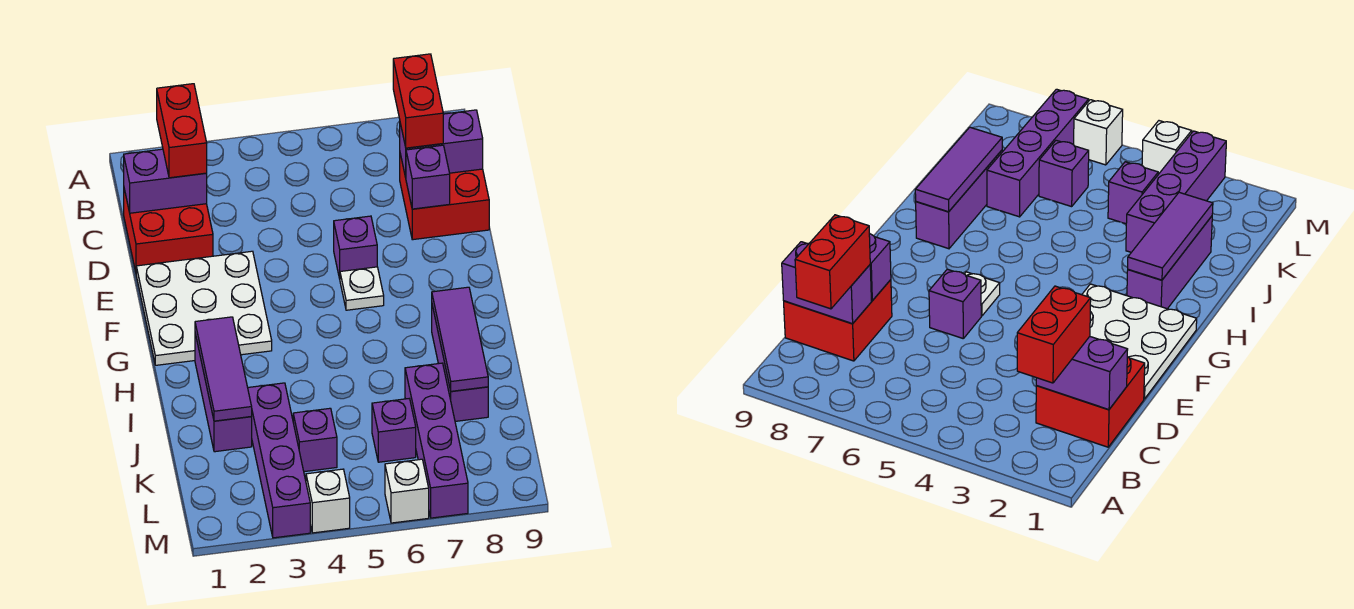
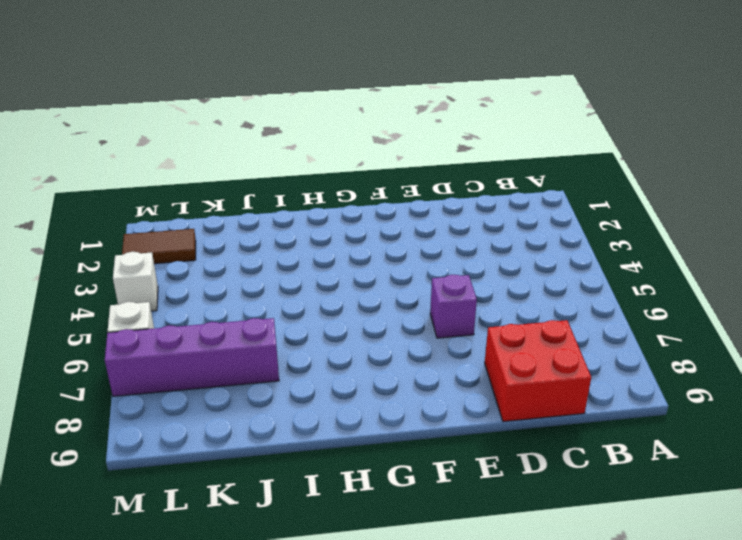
brown tile L2:M2 level 1 -> none
none -> red brick C1:D2 level 1
none -> white plate E1:G3 level 1
none -> white plate F6 level 1

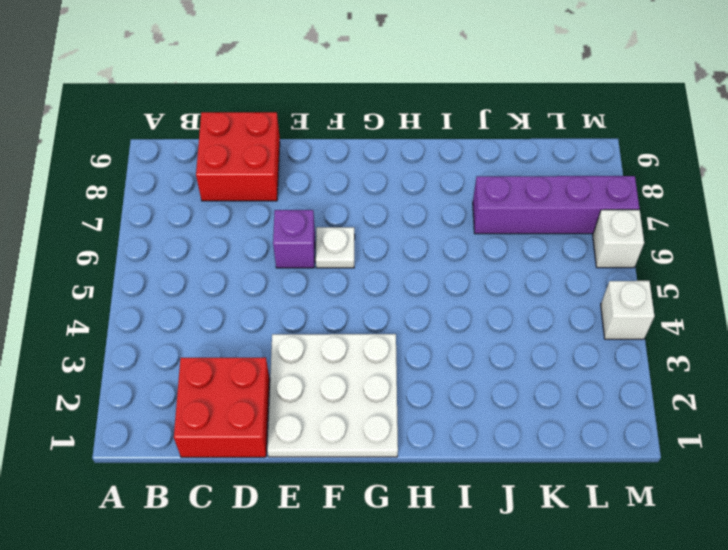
none -> purple brick H2:J2 level 1
none -> purple brick H8:J8 level 1
none -> purple brick J3:M3 level 1

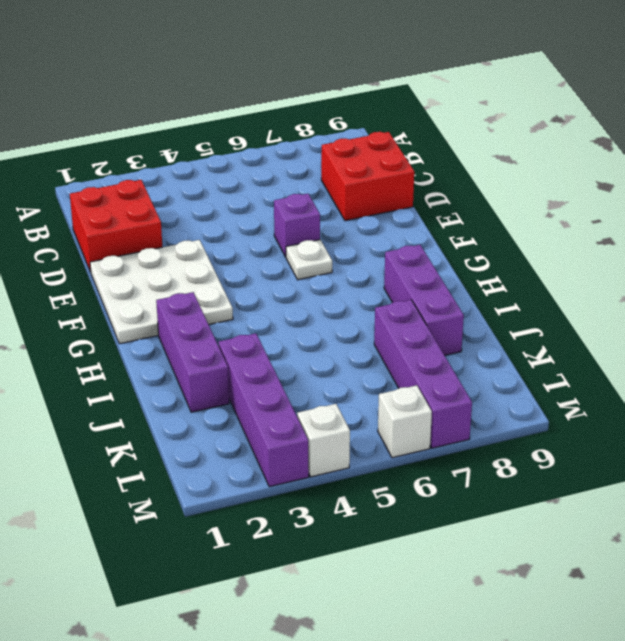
none -> purple brick K4 level 1
none -> purple brick K6 level 1
none -> purple brick C1:C2 level 2

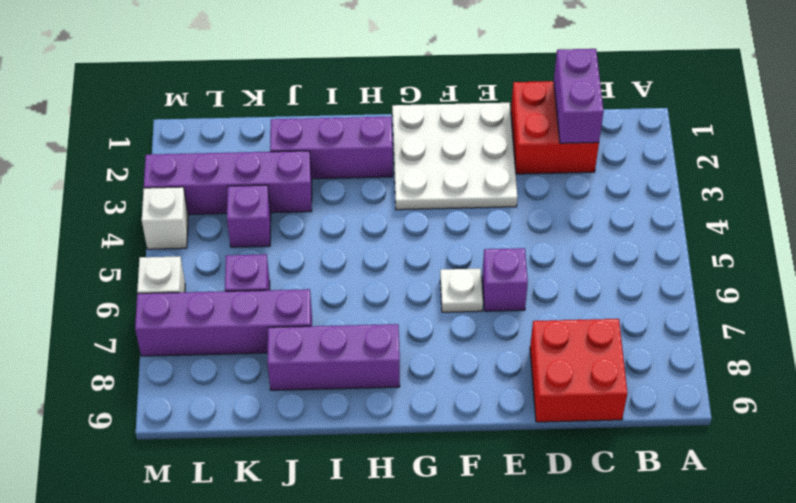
none -> purple brick C8:C9 level 2
none -> purple brick D8 level 2
none -> purple tile H2:J2 level 2

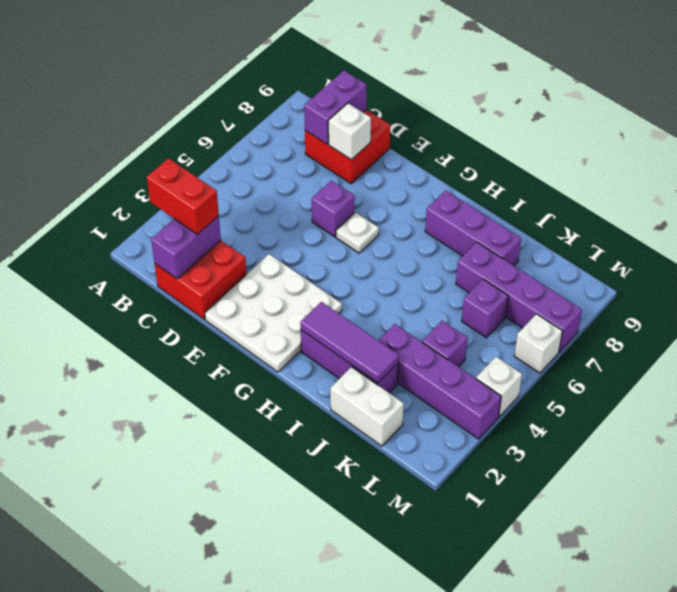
white brick D8 level 2 -> purple brick D8 level 2
white brick J1:K1 level 1 -> none
none -> purple tile H8:J8 level 2
none -> red brick B8:C8 level 3

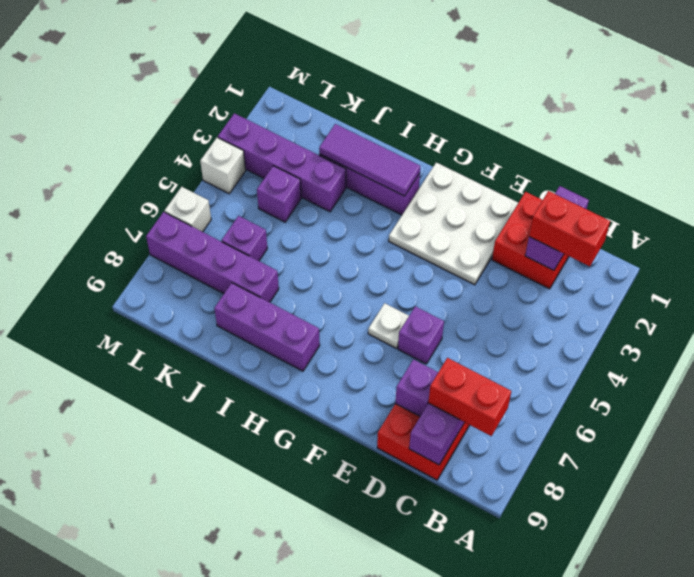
none -> purple tile H8:J8 level 2

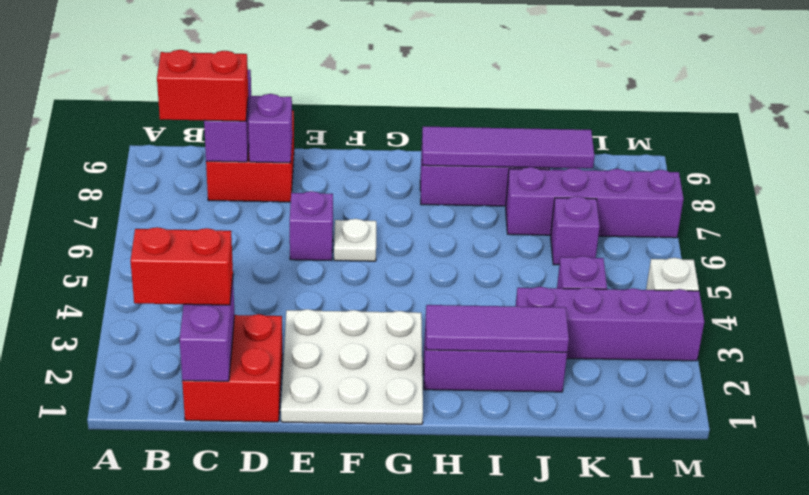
purple tile H8:K8 level 2 -> purple tile H8:J8 level 2
none -> white brick M6 level 1

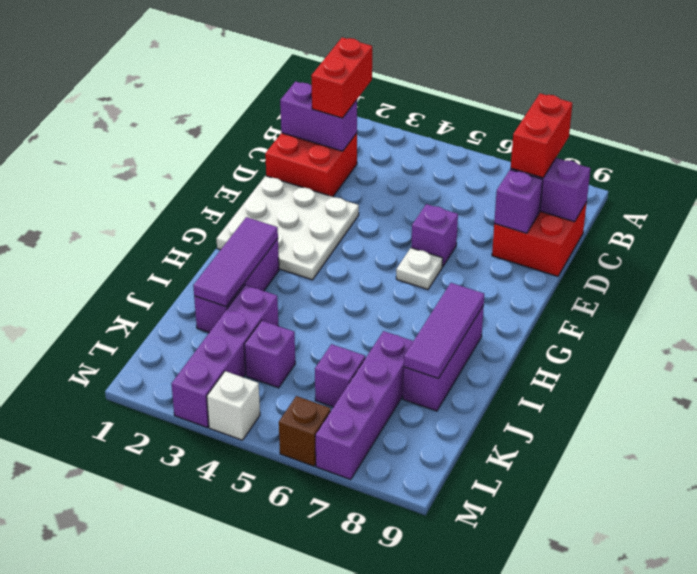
brown brick M6 level 1 -> white brick M6 level 1

